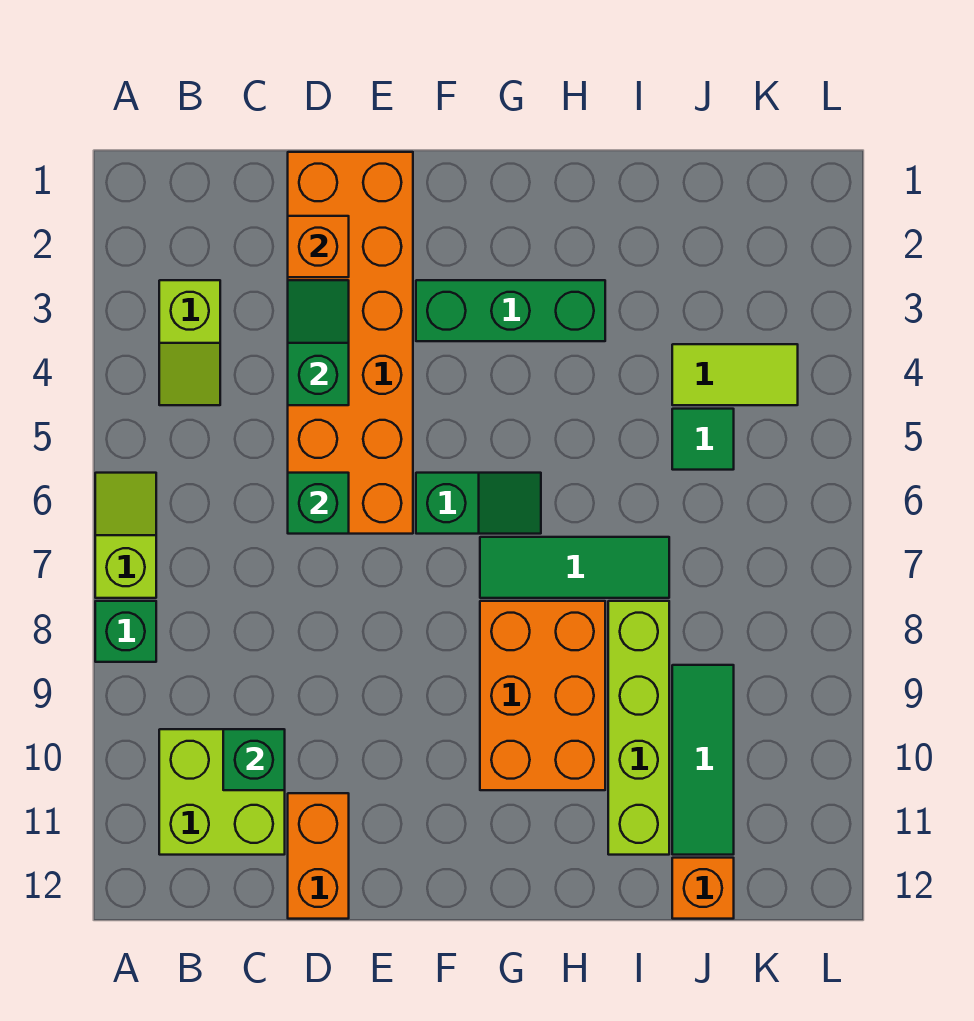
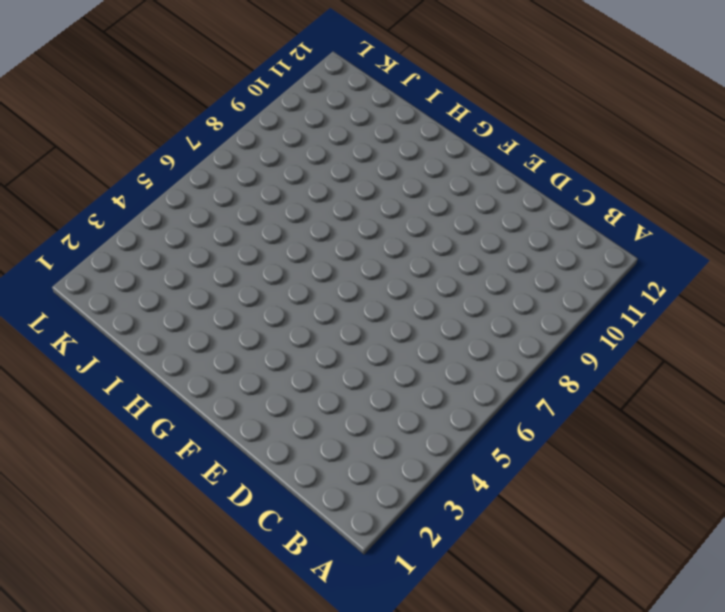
none -> lime slope A6:A7 level 1 top 7
none -> green brick A8 level 1
none -> lime slope B3:B4 level 1 top 3

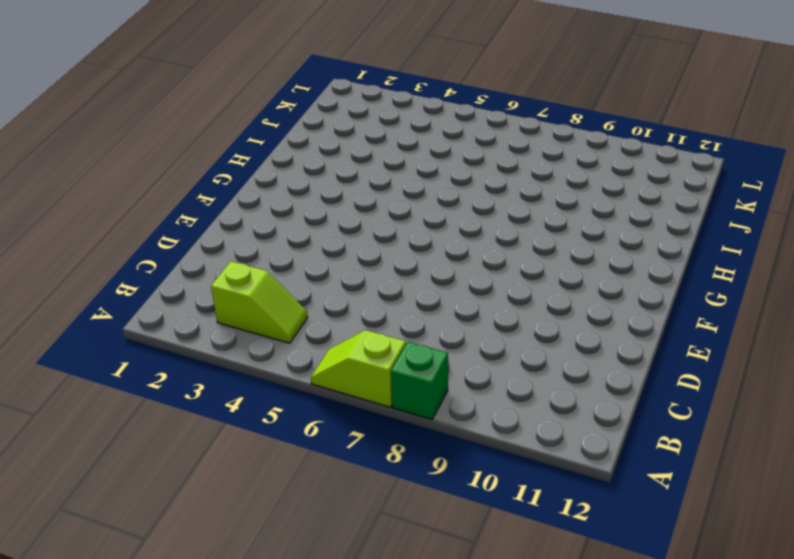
none -> lime brick B10:C11 level 1
none -> orange brick D1:E6 level 1
none -> orange brick D11:D12 level 1

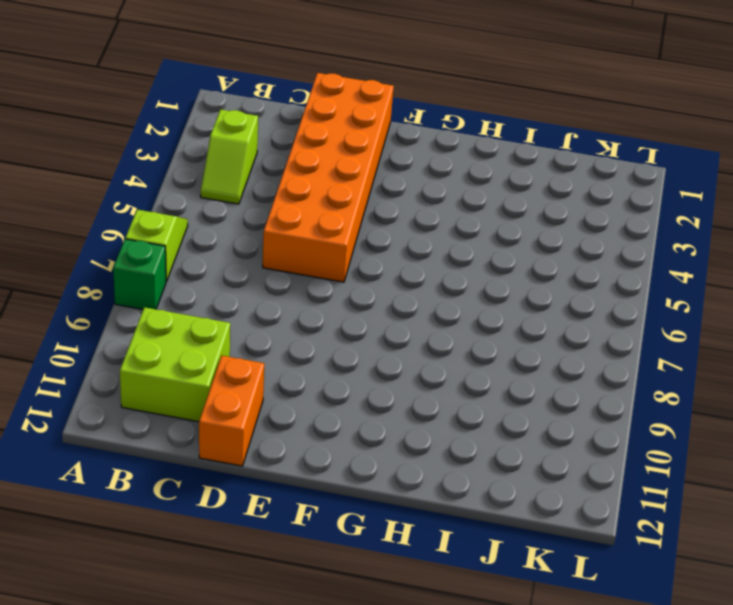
none -> green brick F3:H3 level 1
none -> green slope F6:G6 level 1 top F
none -> green tile G7:I7 level 1

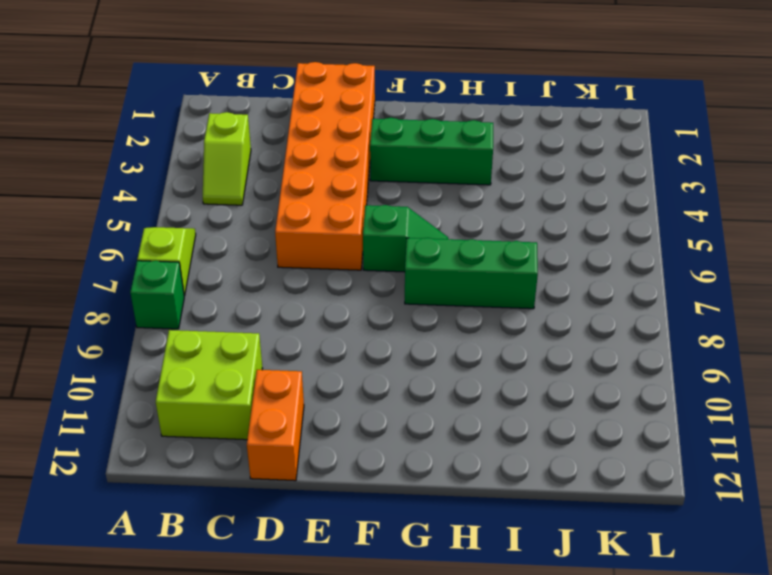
green brick G7:I7 level 1 -> green tile G7:I7 level 1
none -> orange brick G8:H10 level 1
none -> lime brick I8:I11 level 1
none -> lime tile J4:K4 level 1

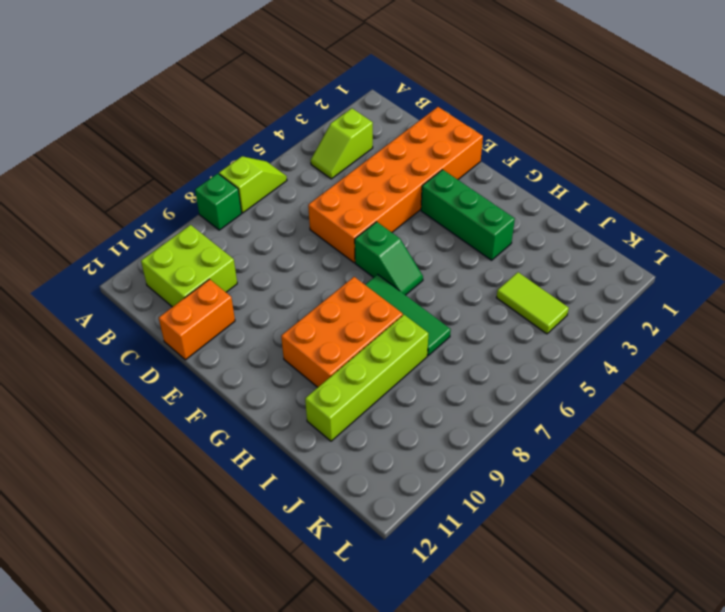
none -> green tile J5 level 1
none -> green tile J9:J11 level 1
none -> orange brick J12 level 1

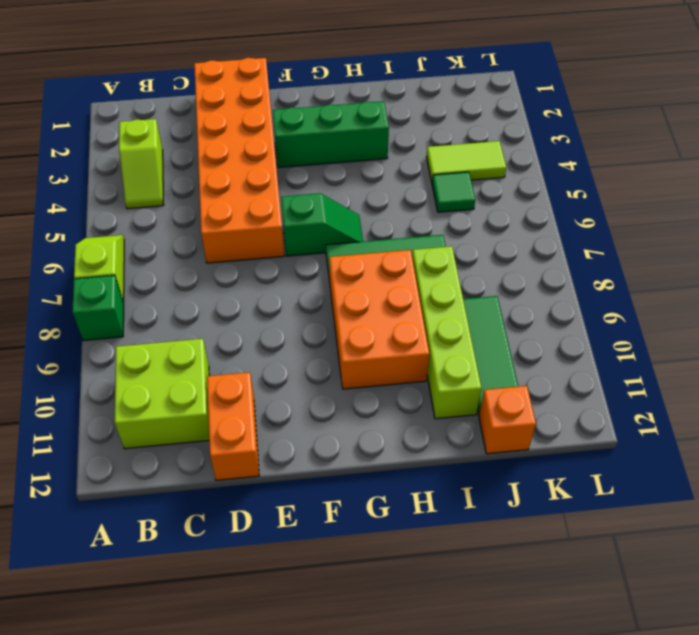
none -> green brick C10 level 2
none -> orange brick D2 level 2
none -> green slope D3:D4 level 2 top 4

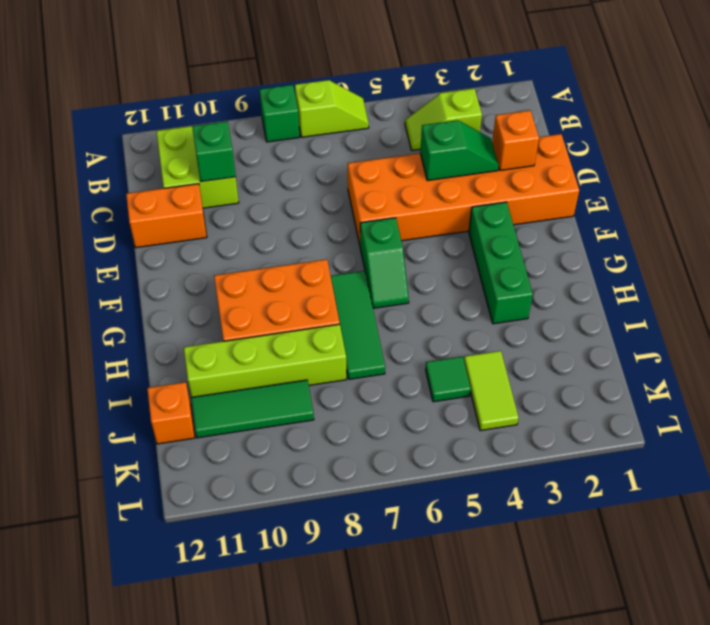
none -> green brick D6 level 2

